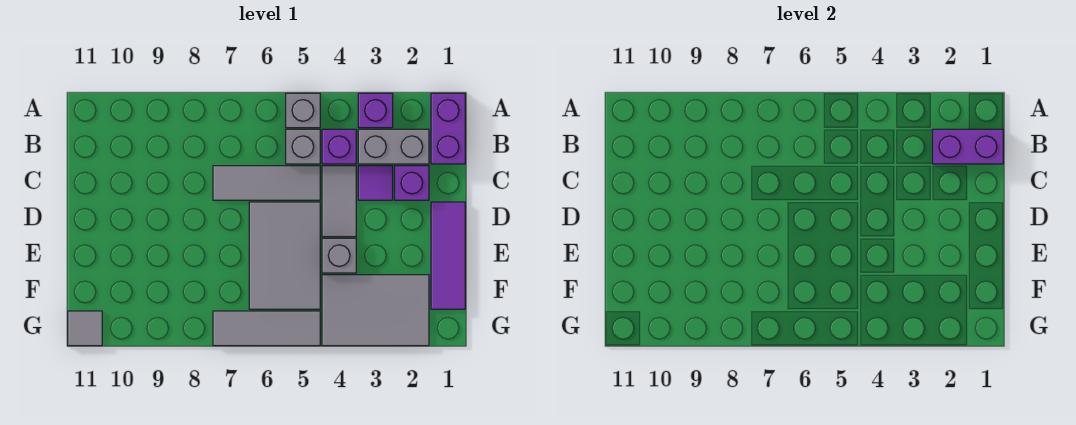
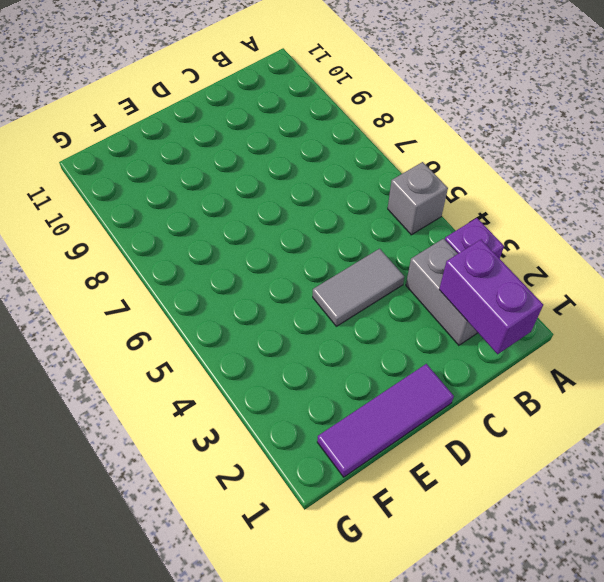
none -> purple brick A1:B1 level 1
none -> purple brick B4 level 1
none -> grey brick B5 level 1

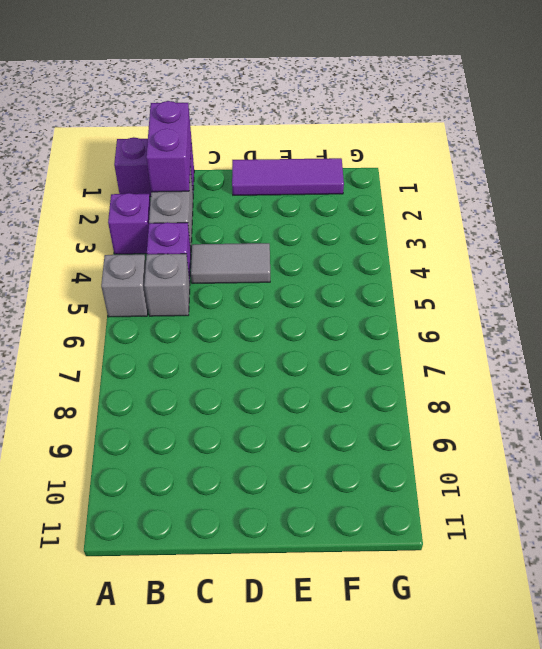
none -> purple brick C2 level 1
none -> purple tile C3 level 1
none -> grey tile C5:C7 level 1

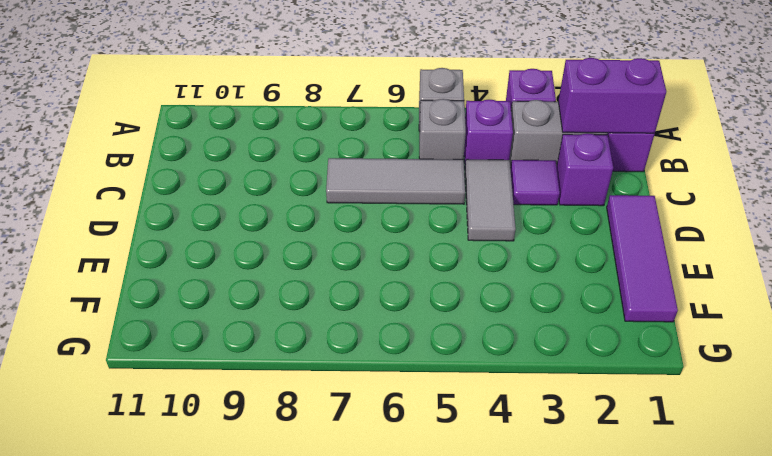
none -> grey tile D5:F6 level 1
none -> grey brick E4 level 1
none -> grey tile F2:G4 level 1

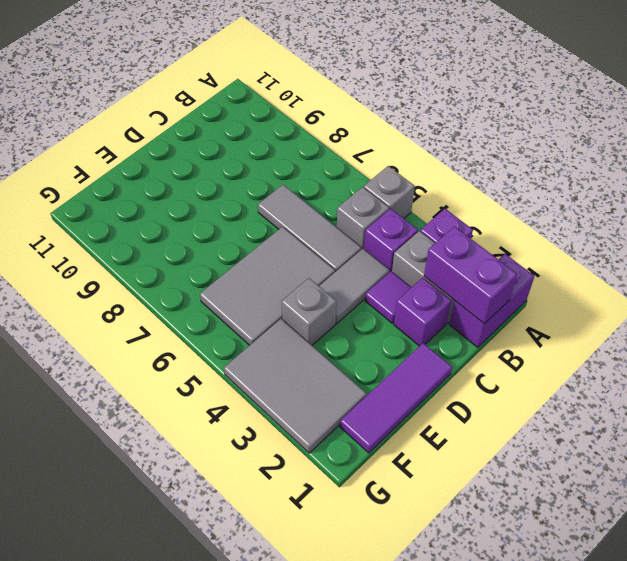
none -> grey tile G5:G7 level 1
none -> grey tile G11 level 1

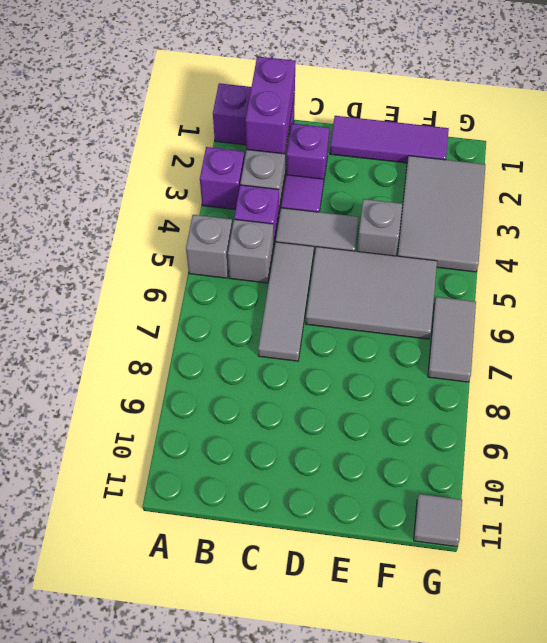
grey tile G6:G7 level 1 -> grey tile G5:G7 level 1

